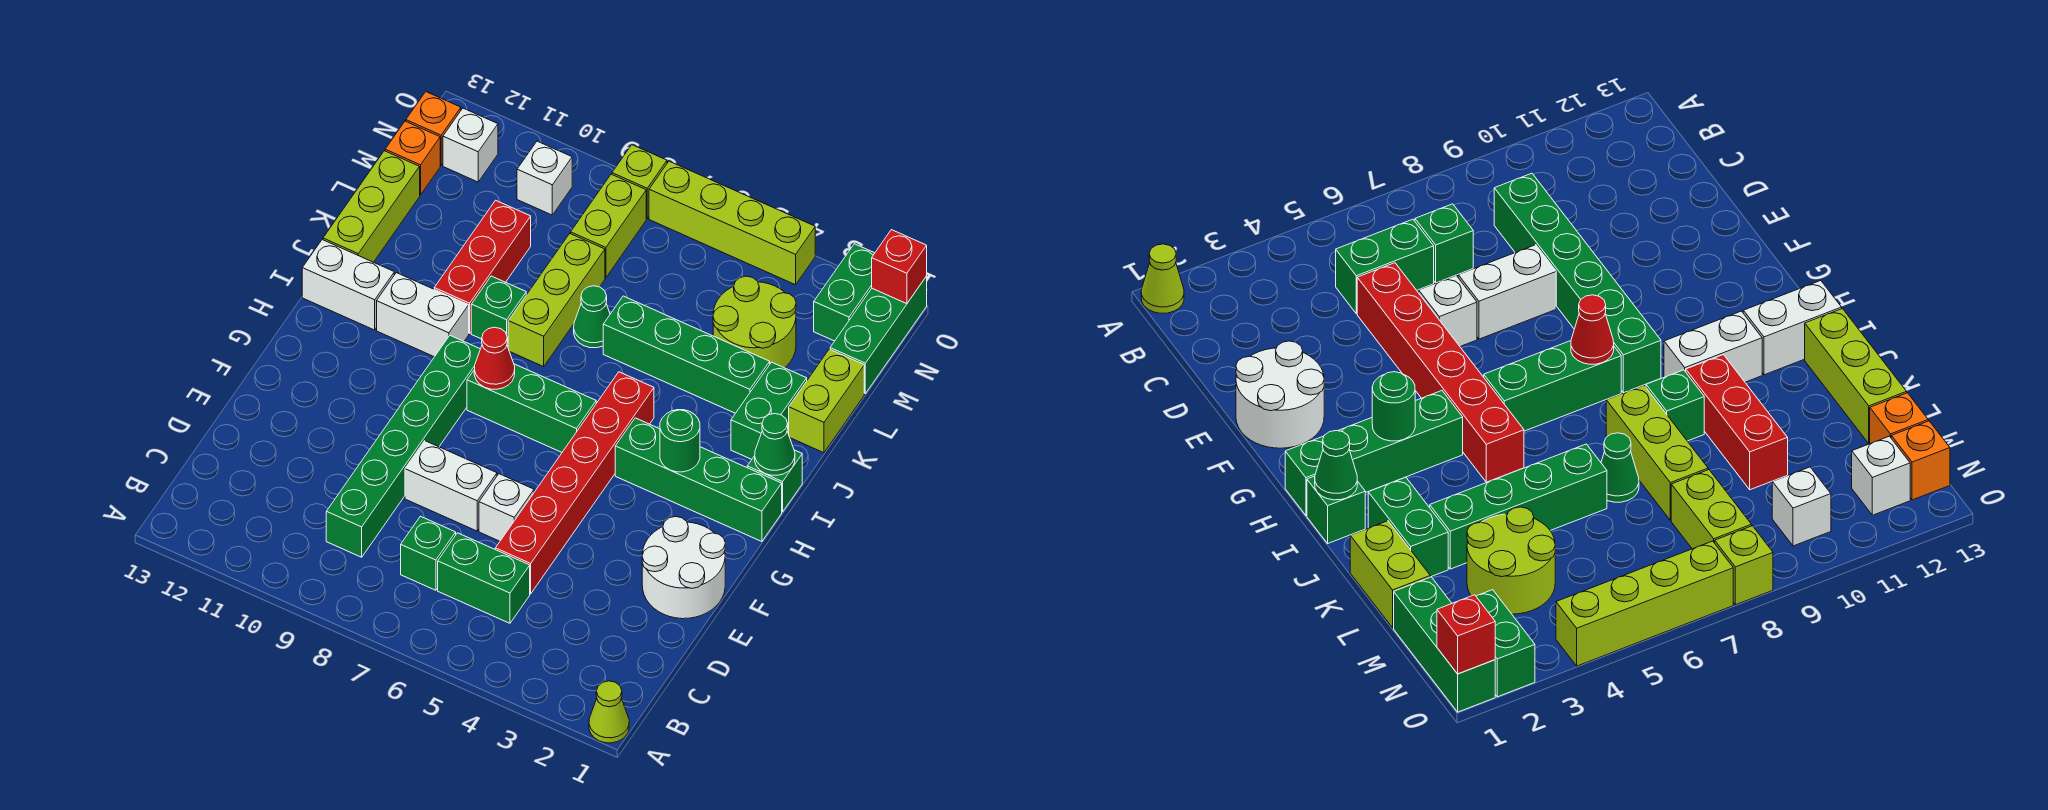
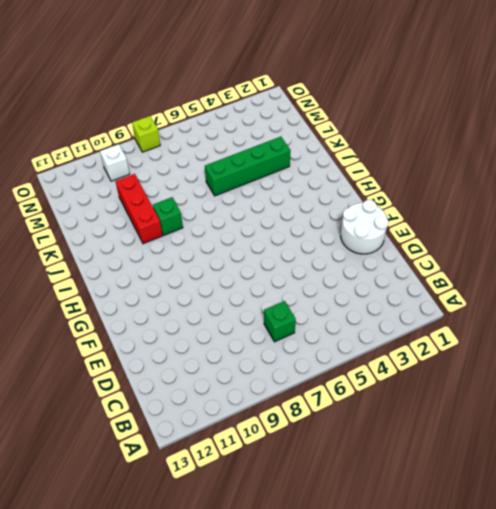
none -> lime cone A1 level 1
none -> green brick C5:C6 level 1
none -> green brick C9:H9 level 1
none -> red brick D5:I5 level 1

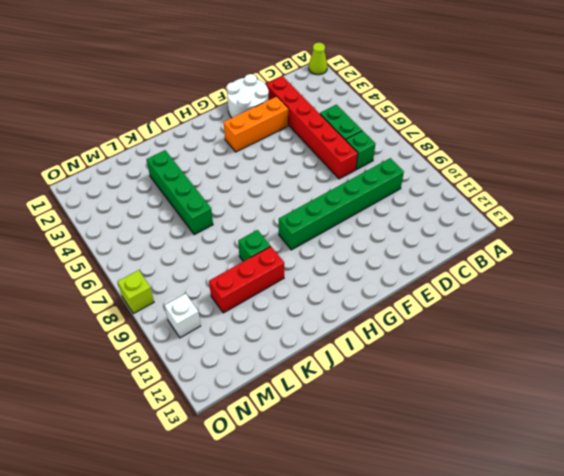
red brick D2:D7 level 1 -> red brick D5:I5 level 1
orange brick E3:G3 level 1 -> none
none -> white brick E6 level 1
none -> white brick E7:E8 level 1
none -> green brick H1:H4 level 1
none -> green brick H6:H8 level 1

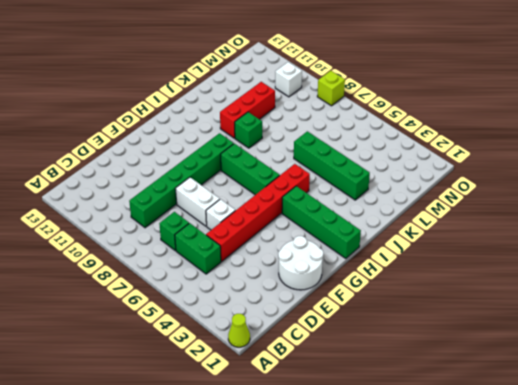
none -> green brick I1 level 1
none -> white brick I10:I11 level 1
none -> white brick I12:I13 level 1
none -> green brick J2:K2 level 1

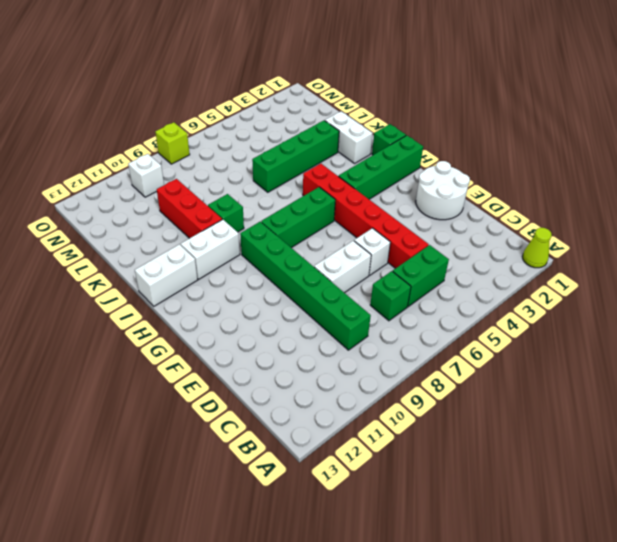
white brick J2:K2 level 1 -> green brick J2:K2 level 1
none -> lime brick J8:L8 level 1
none -> lime brick J13:L13 level 1
none -> lime brick K1:L1 level 1
none -> green cone K7 level 1

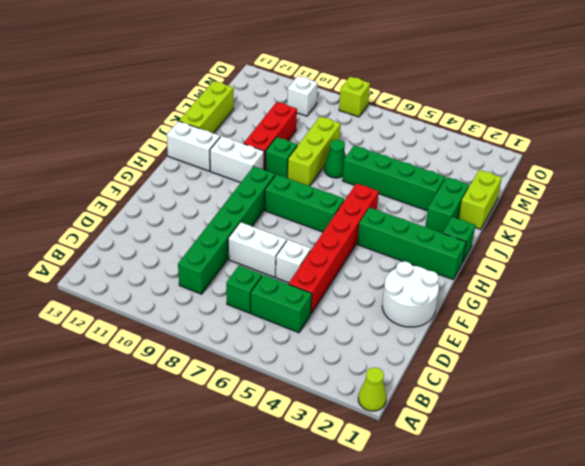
none -> lime round brick L3:M4 level 1
none -> green brick M1:O1 level 1
none -> lime brick M8:N8 level 1
none -> orange brick M13 level 1

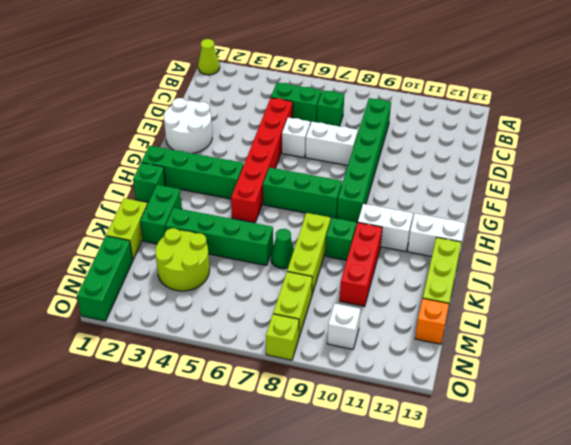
none -> green brick N2:O2 level 1
none -> white brick N12 level 1
none -> orange brick N13 level 1
none -> lime brick O4:O7 level 1

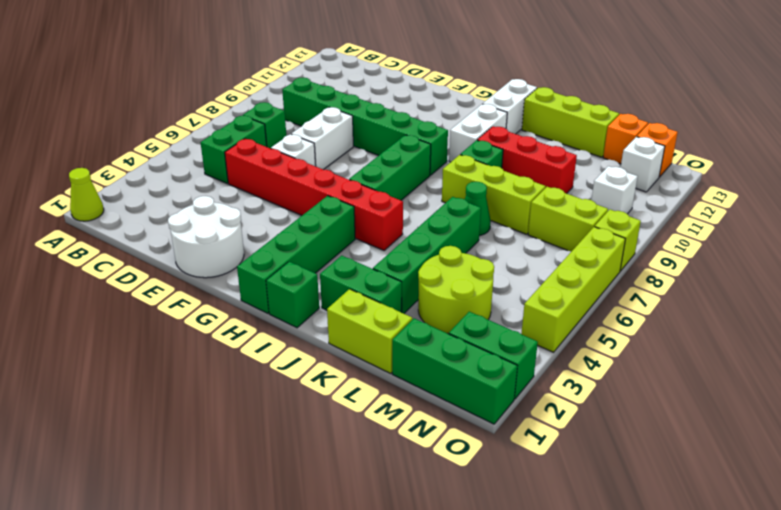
none -> green round brick H3 level 2
none -> red cone H8 level 2
none -> green cone I1 level 2
none -> red brick O1 level 2

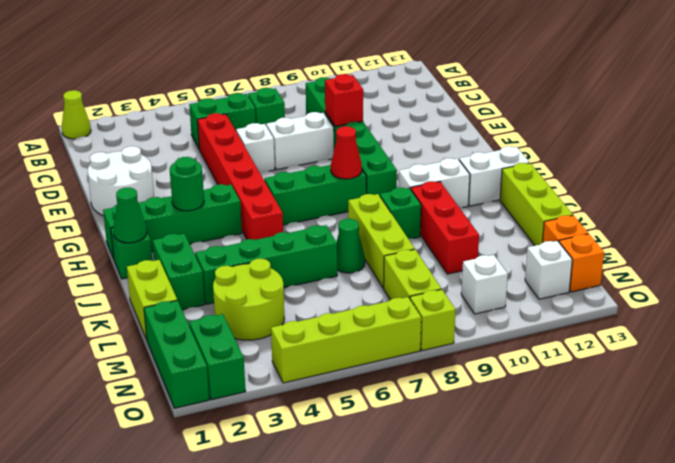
red brick E9 level 2 -> red brick O1 level 2

